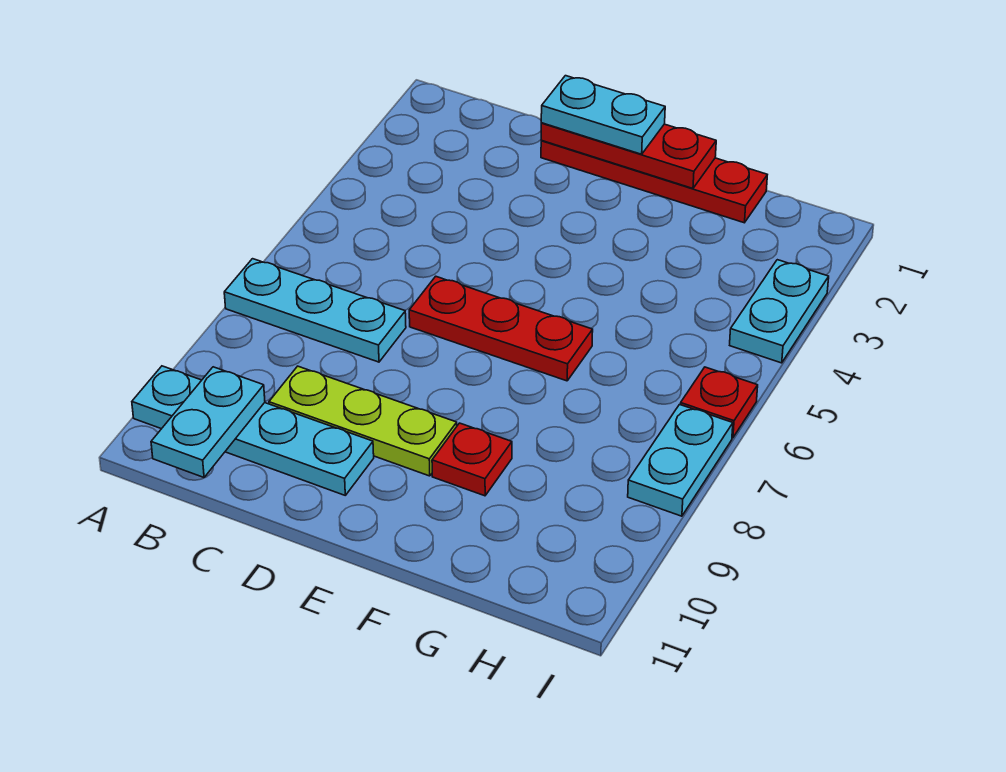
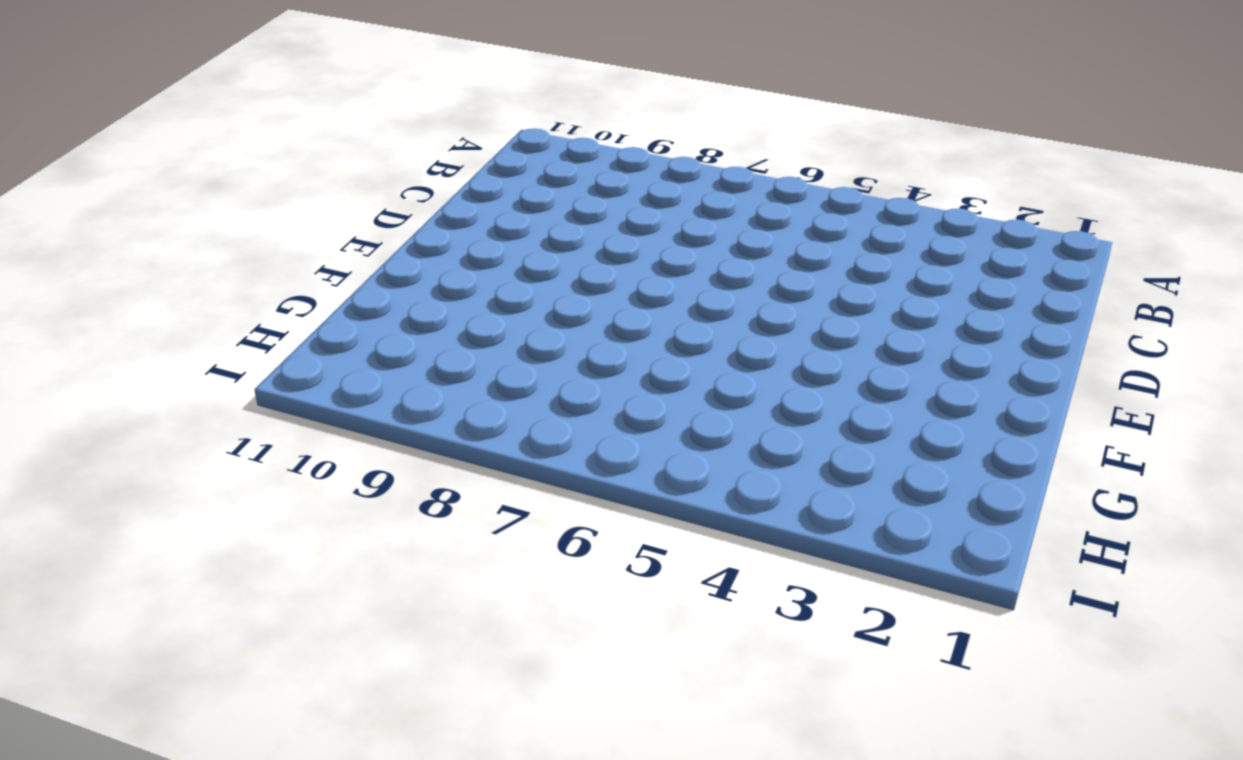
none -> cyan plate A7:C7 level 1
none -> cyan plate A10:D10 level 1
none -> lime plate C9:E9 level 1

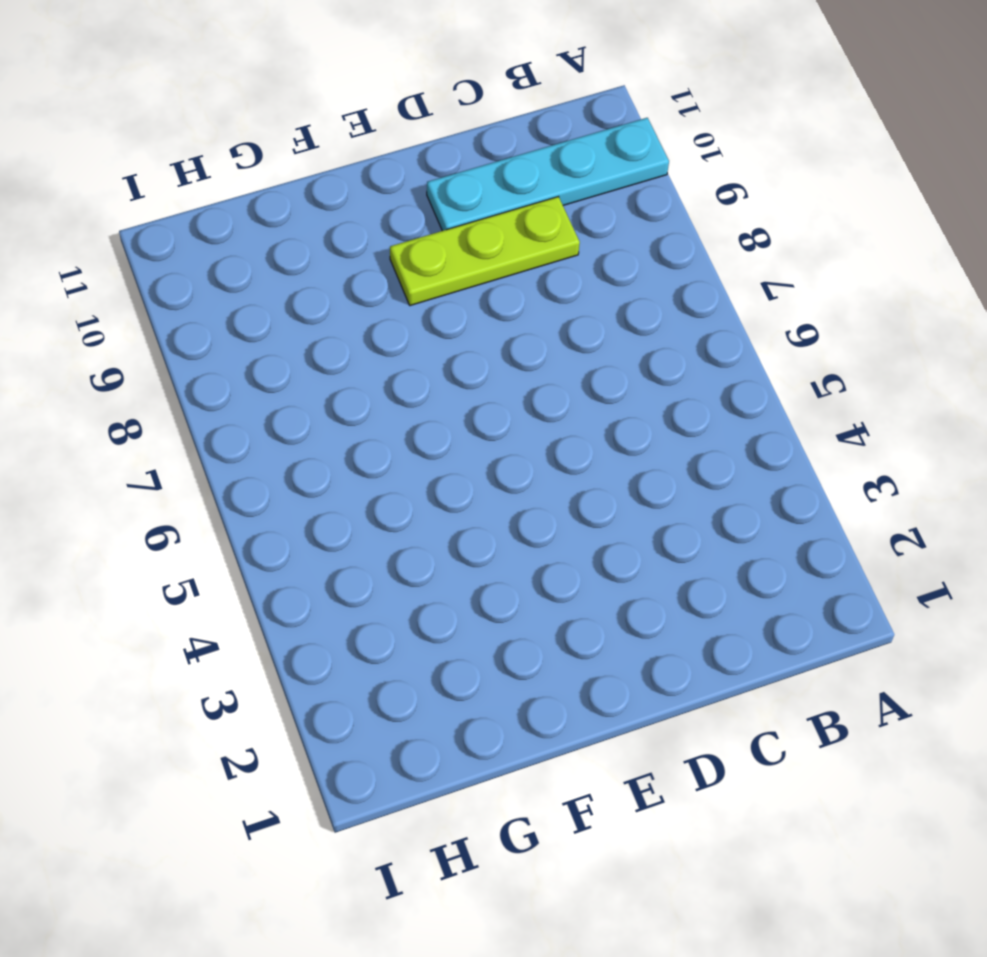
none -> cyan plate A7:C7 level 1
none -> red plate D1:G1 level 1
none -> red plate D6:F6 level 1

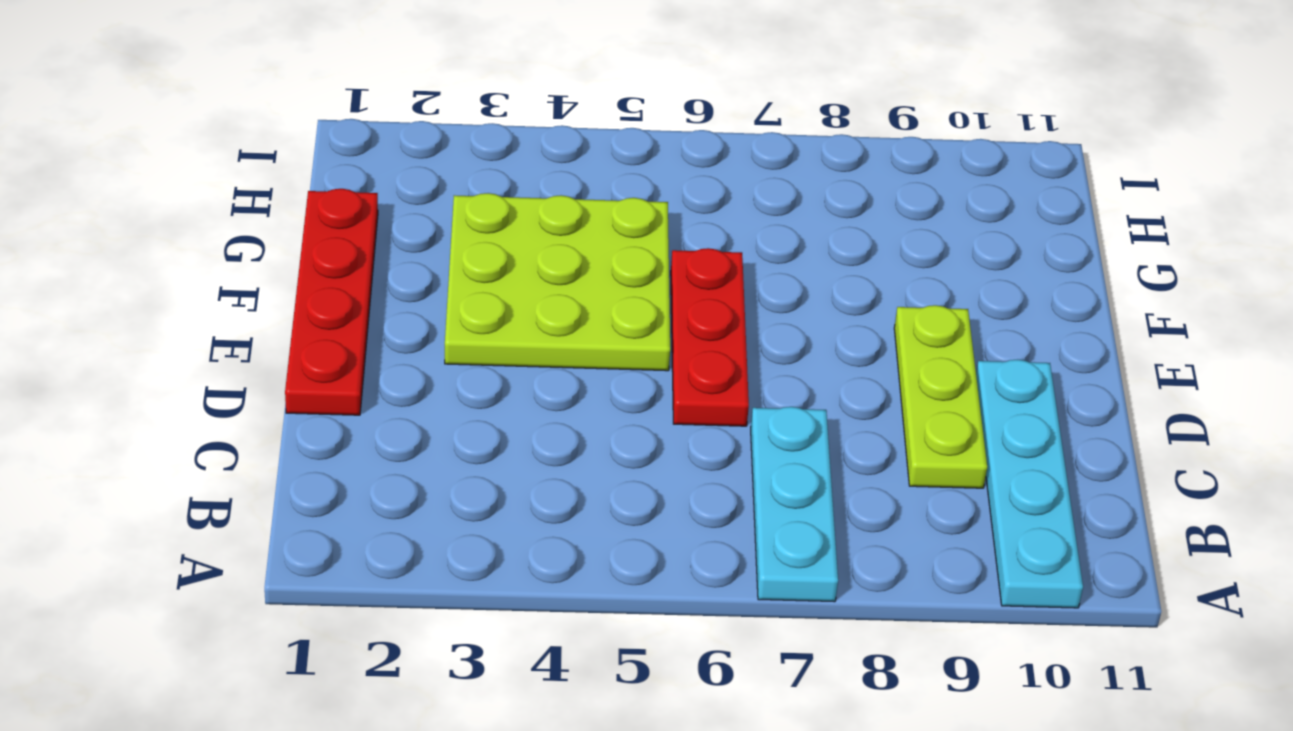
lime plate E3:G5 level 1 -> none
none -> red plate F9 level 1
none -> cyan plate I3:I4 level 1
none -> red plate I6 level 1

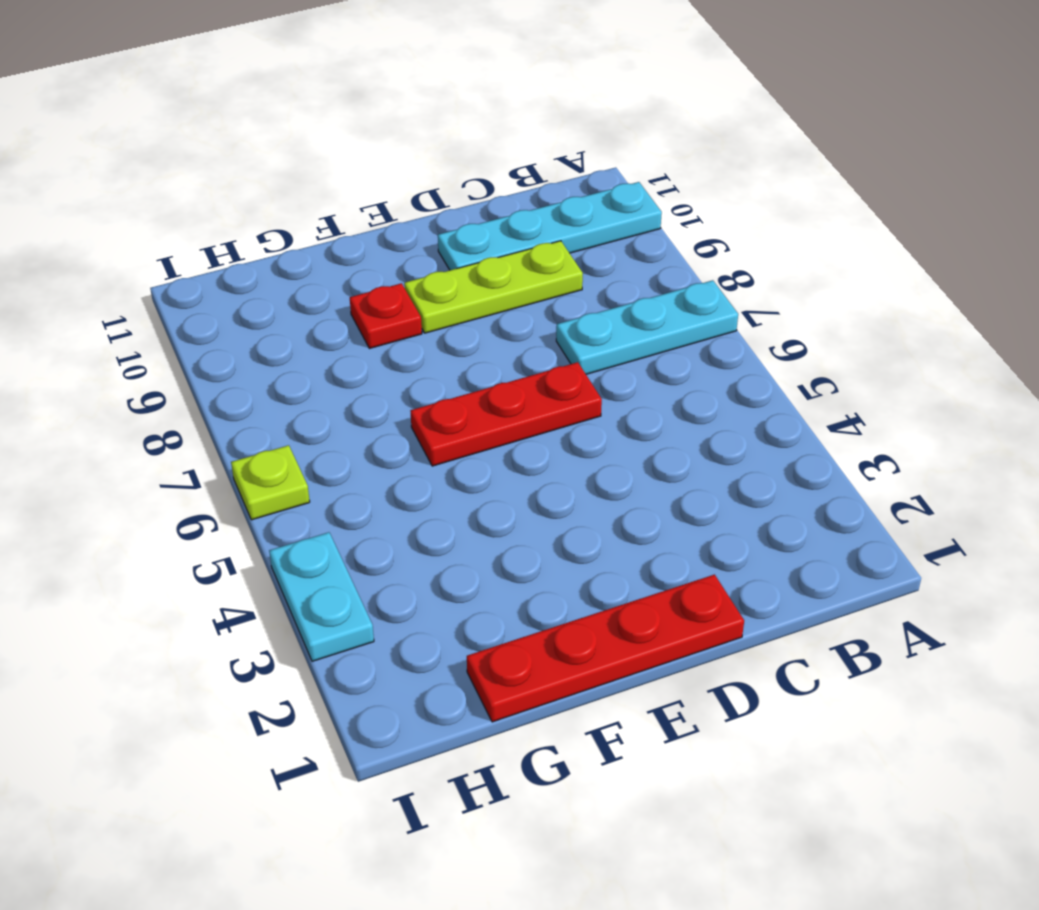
lime plate I6 level 1 -> red plate I6 level 1
none -> cyan plate I7:I8 level 1
none -> cyan plate B10:B11 level 2
none -> red plate D1:F1 level 2

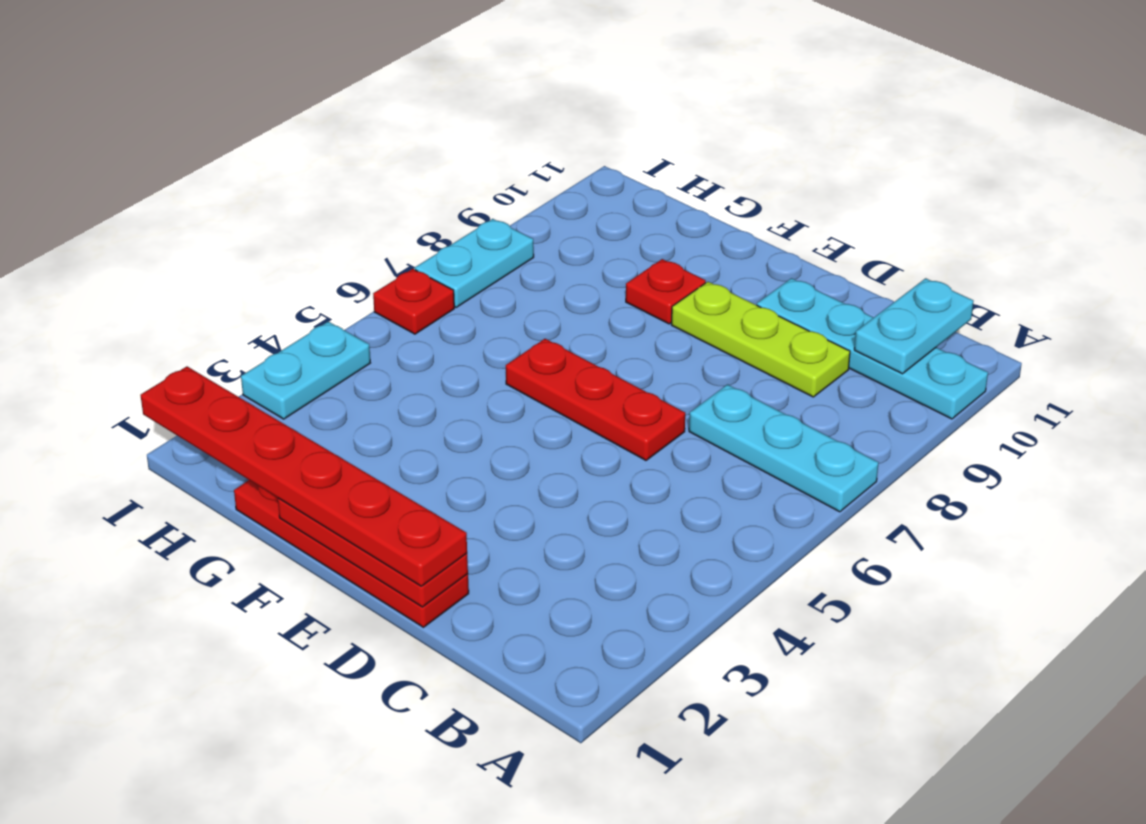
red plate D1:I1 level 3 -> cyan plate D1:E1 level 3

